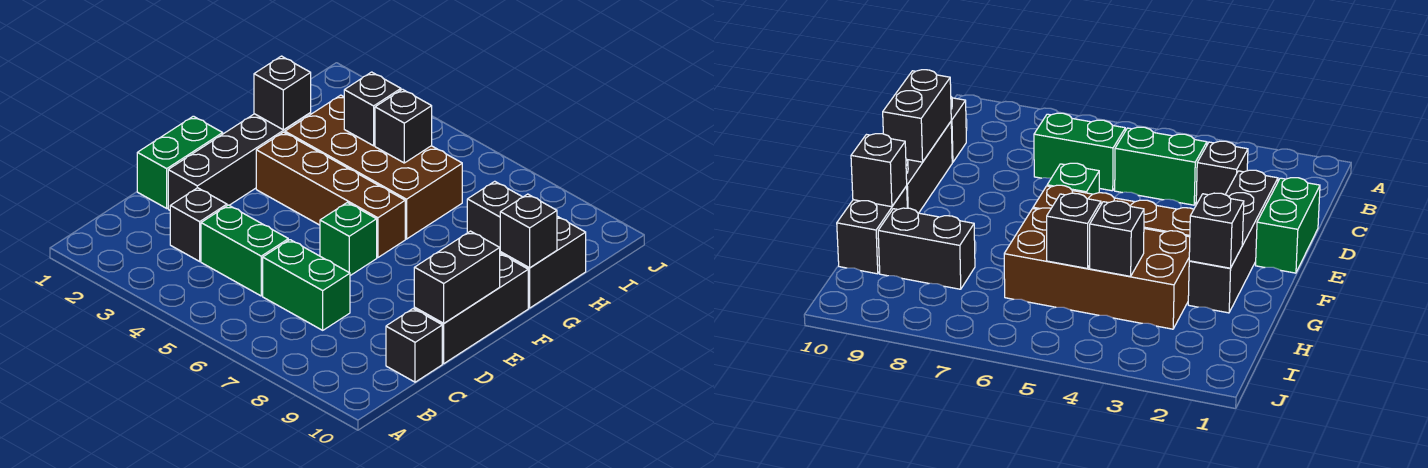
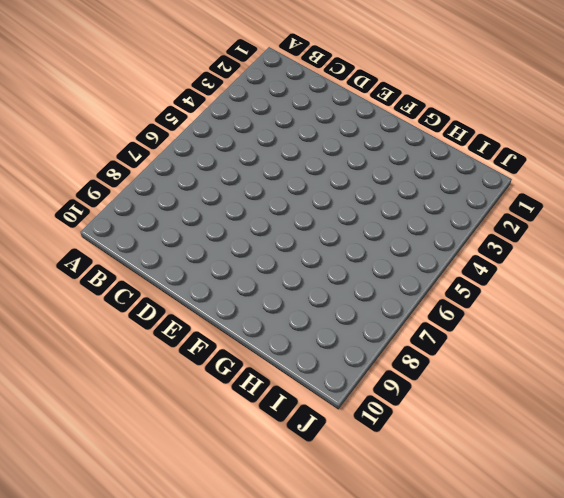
none -> black brick C3 level 1
none -> green brick C4:C5 level 1
none -> green brick C6:C7 level 1

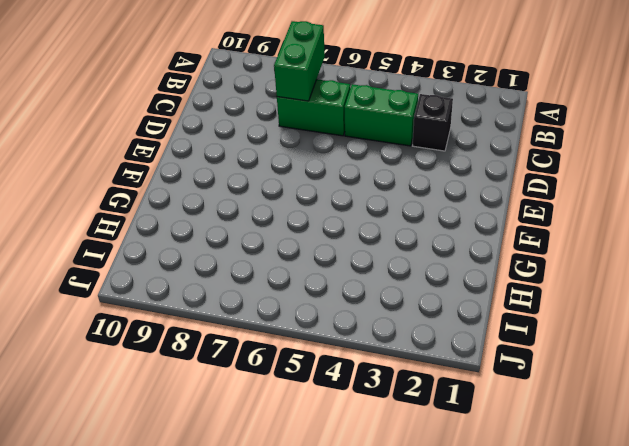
green brick B7:C7 level 2 -> green brick D1:E1 level 1
none -> black brick C10 level 1
none -> black brick D2:G2 level 1
none -> black brick D10:F10 level 1

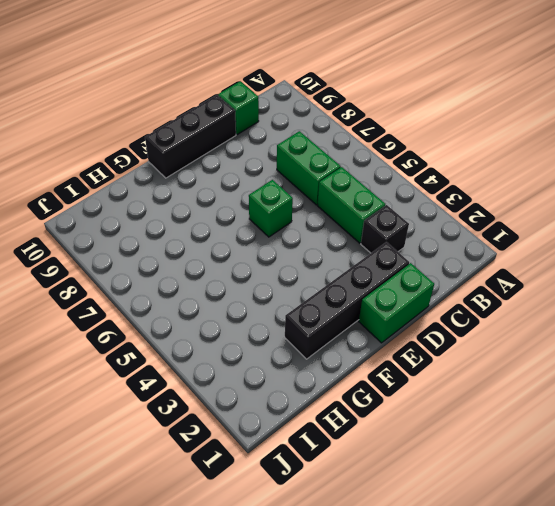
green brick C10 level 1 -> black brick C10 level 1
none -> brown brick F3:F6 level 1
none -> brown brick G3:H6 level 1
none -> black brick G10:H10 level 1

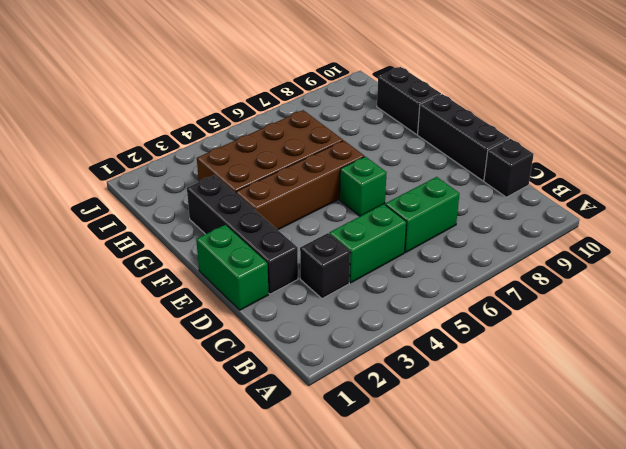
none -> black brick H8:H9 level 1
none -> black brick D10:E10 level 2
none -> black brick G2 level 2

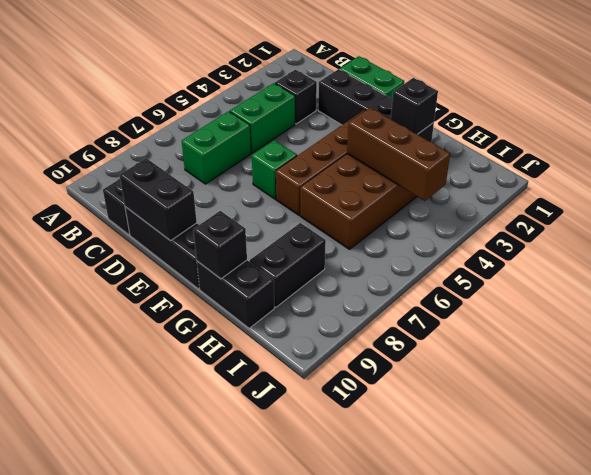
brown brick G4:I4 level 2 -> black brick H4 level 2
none -> black brick H5 level 2

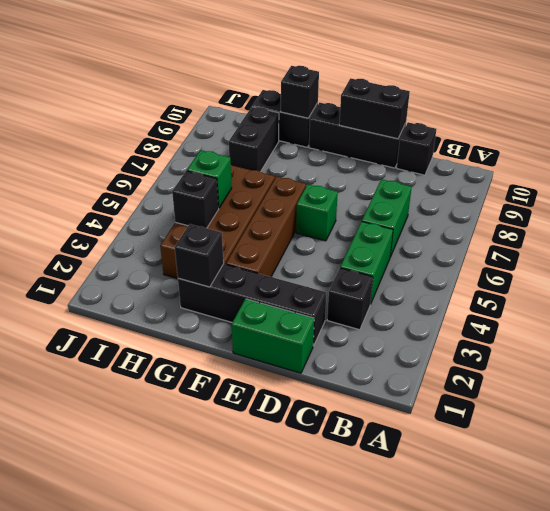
green brick H5 level 2 -> black brick H5 level 2

